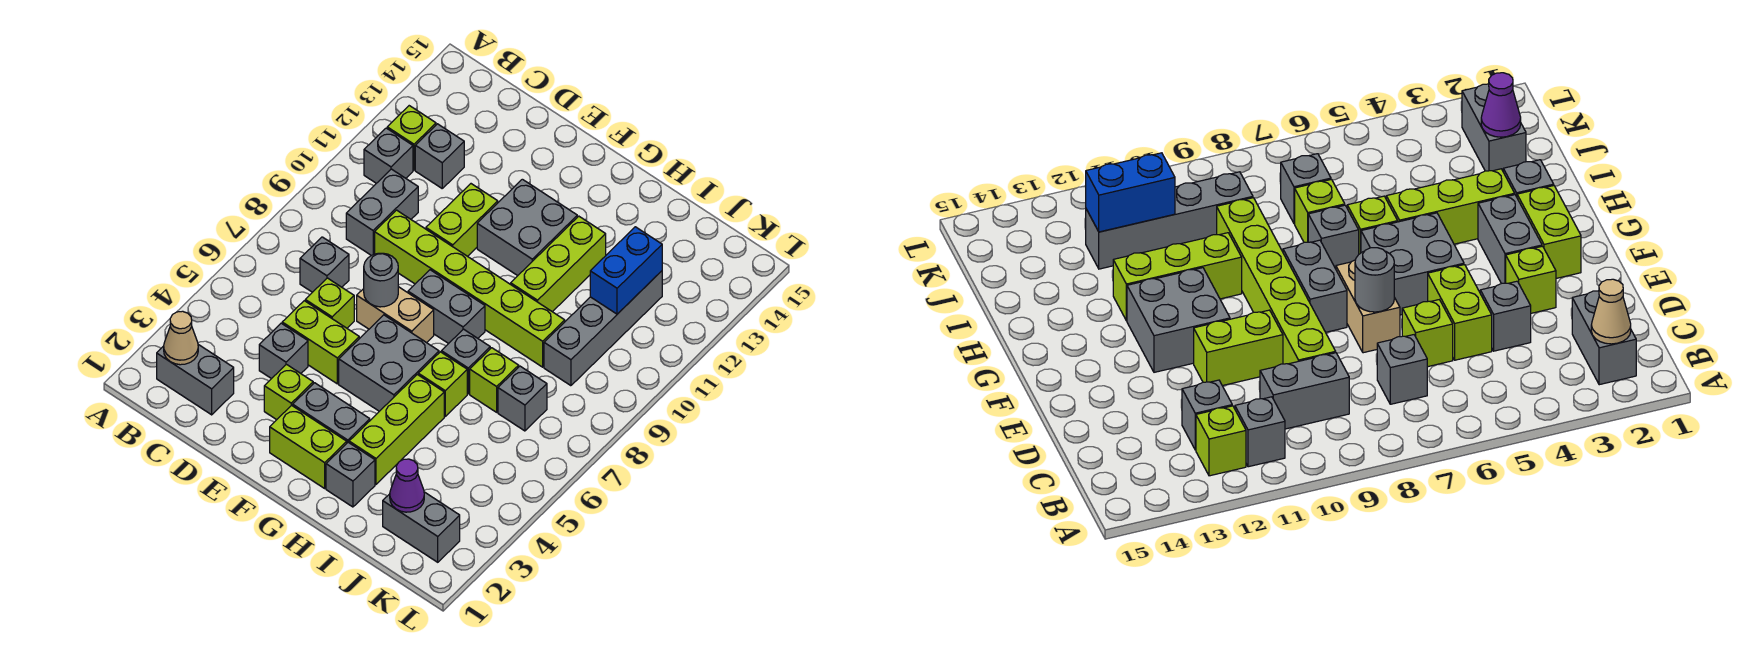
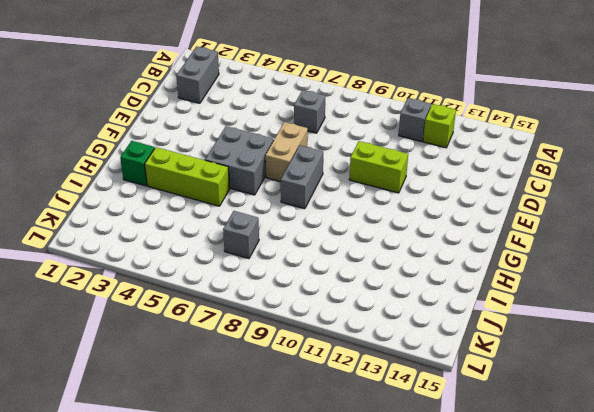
green brick H2 level 1 -> grey brick H2 level 1
none -> grey brick C9:C10 level 1
none -> grey brick C12 level 1
none -> grey brick D4 level 1
none -> lime brick D5:E5 level 1

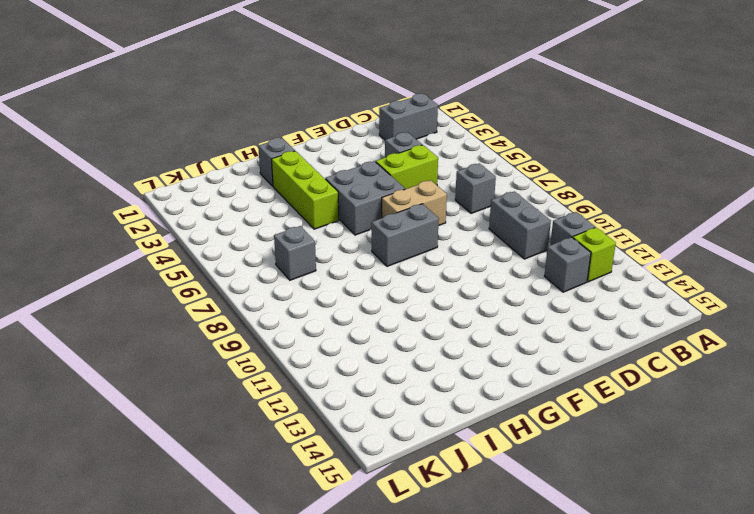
none -> lime brick D6 level 1
none -> lime brick D9:I9 level 1
none -> lime brick E3 level 1
none -> lime brick E10:E11 level 1

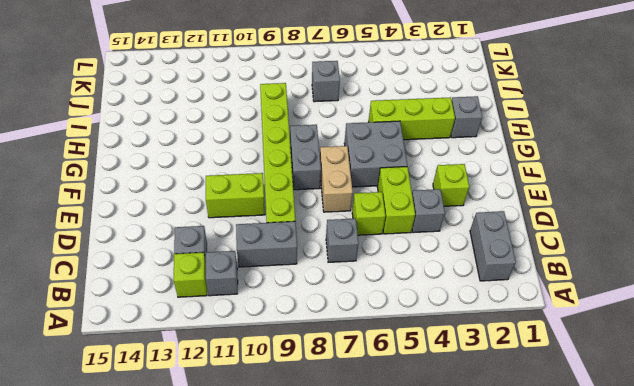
none -> lime brick F2:G2 level 1
none -> grey brick F3:G3 level 1
none -> grey brick F11:G12 level 1
none -> lime brick H6 level 1

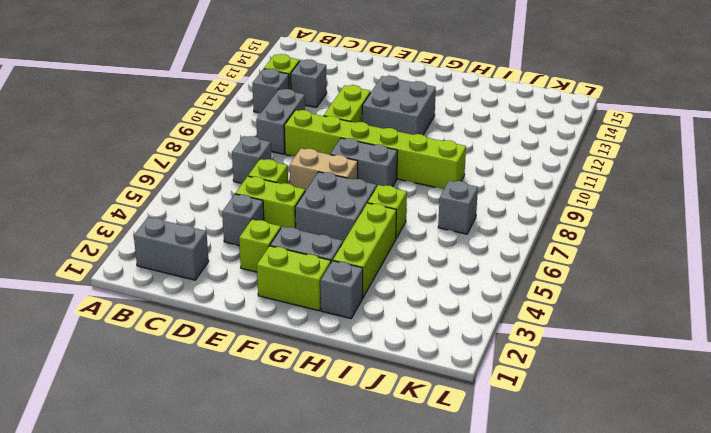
none -> grey brick H7 level 1
none -> lime brick H10:H12 level 1
none -> lime brick I7 level 1
none -> grey brick J2:K2 level 1

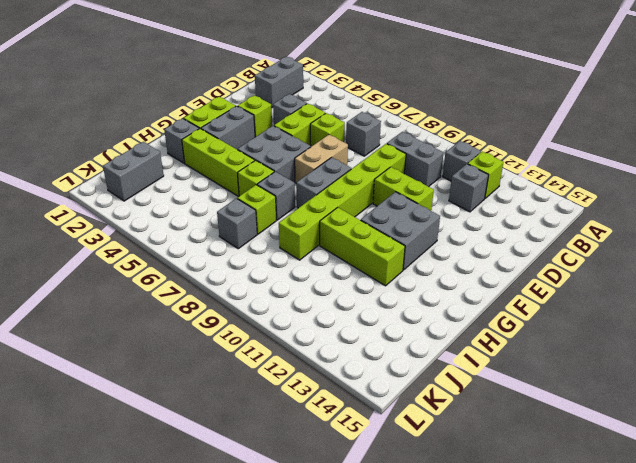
none -> grey brick J9:J12 level 1
none -> tan cone B2 level 2
none -> grey round brick E7 level 2
none -> purple cone J2 level 2

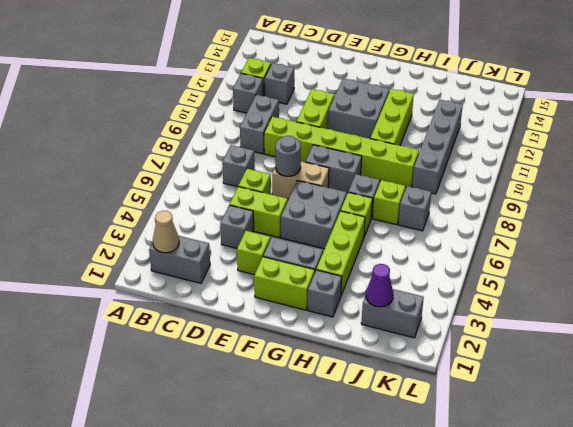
none -> blue brick J11:J12 level 2

